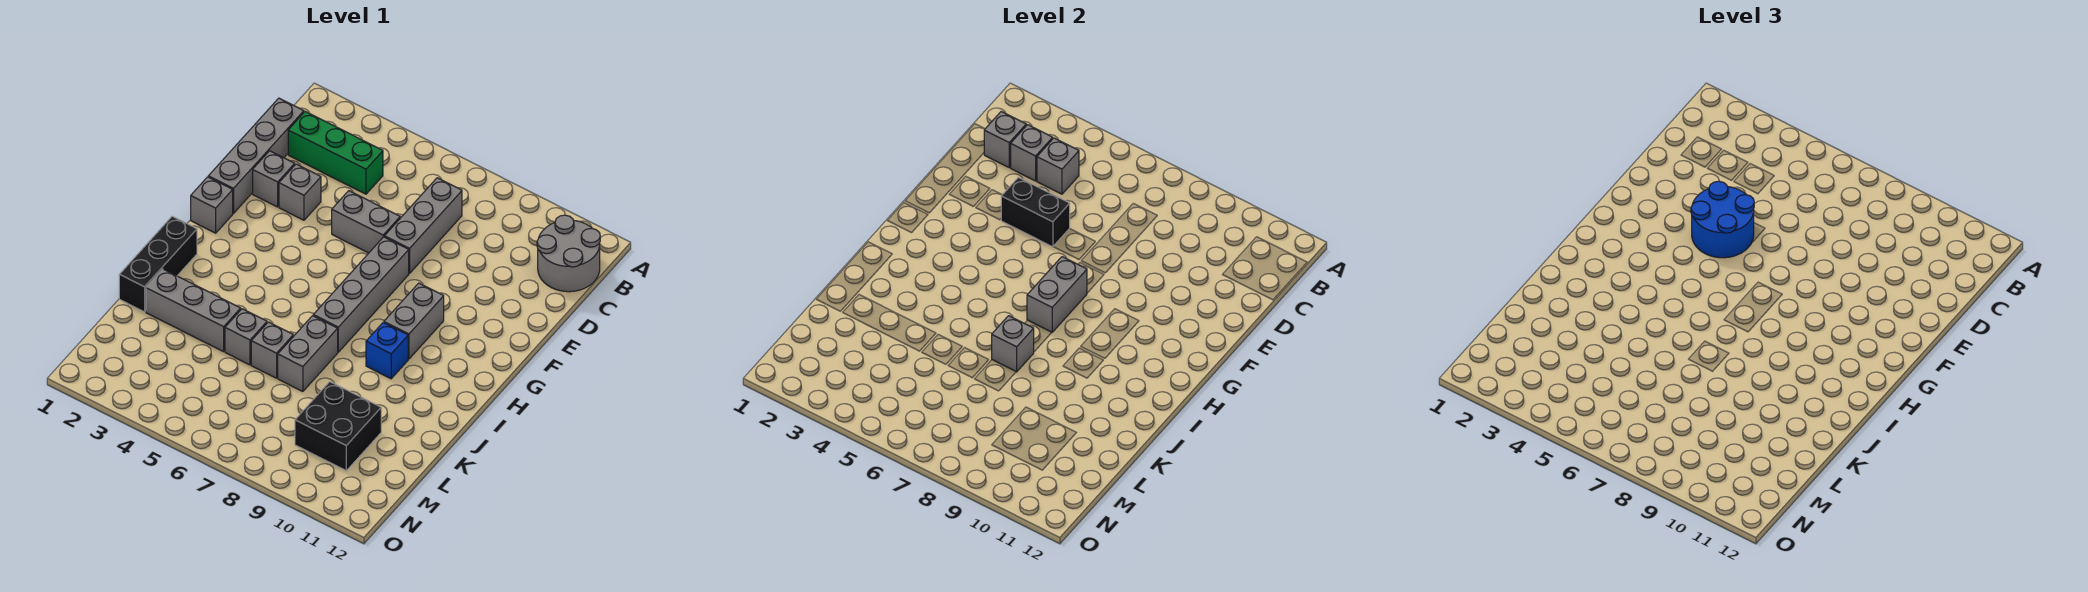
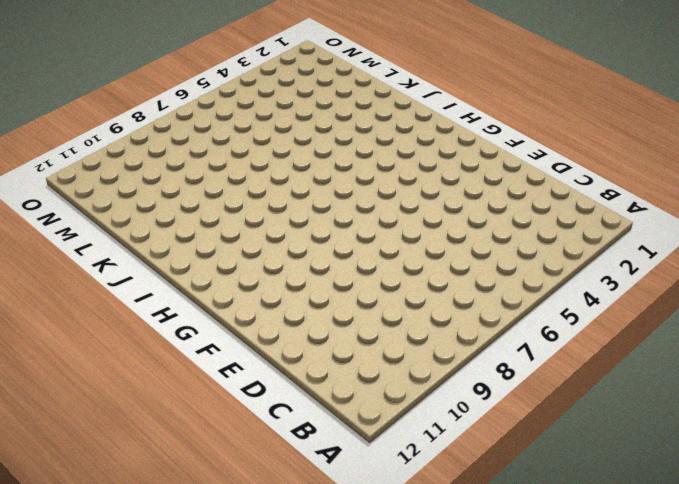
none -> grey round brick B11:C12 level 1
none -> grey brick C1:F1 level 1
none -> green brick C2:C4 level 1

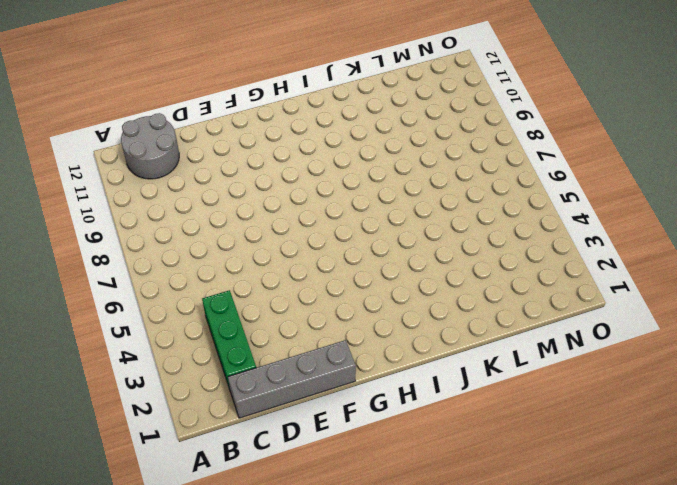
none -> grey brick C7:E7 level 1
none -> grey brick E2 level 1
none -> grey brick E3 level 1

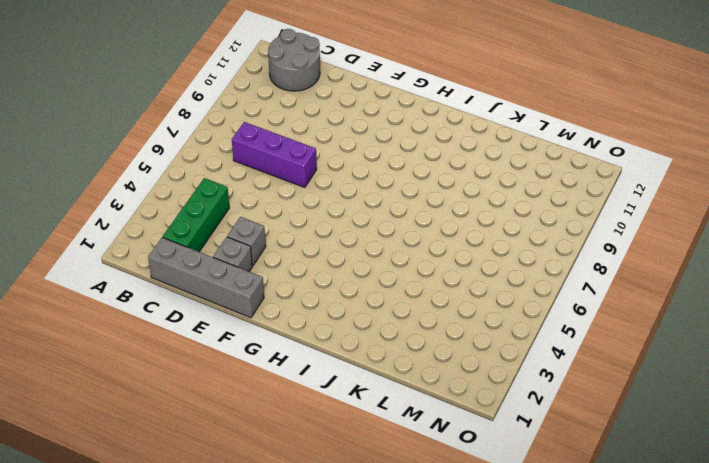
purple brick C7:E7 level 1 -> grey brick C7:E7 level 1
none -> grey brick E5:E6 level 1
none -> grey brick F7:I7 level 1
none -> grey brick G1 level 1

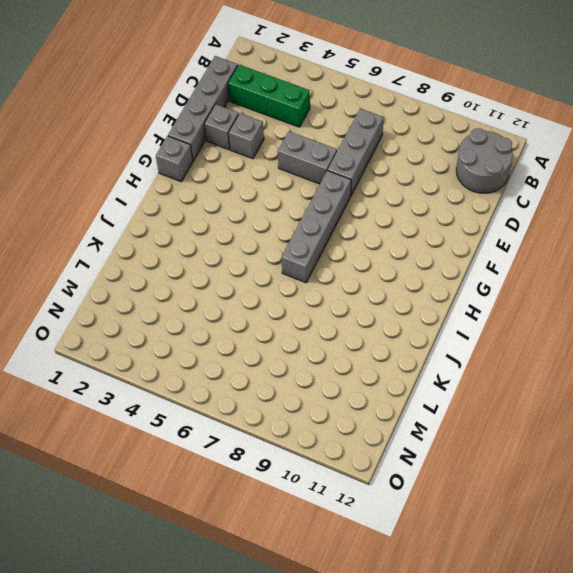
none -> grey brick G9:H9 level 1
none -> black brick I1:K1 level 1
none -> blue brick I9 level 1

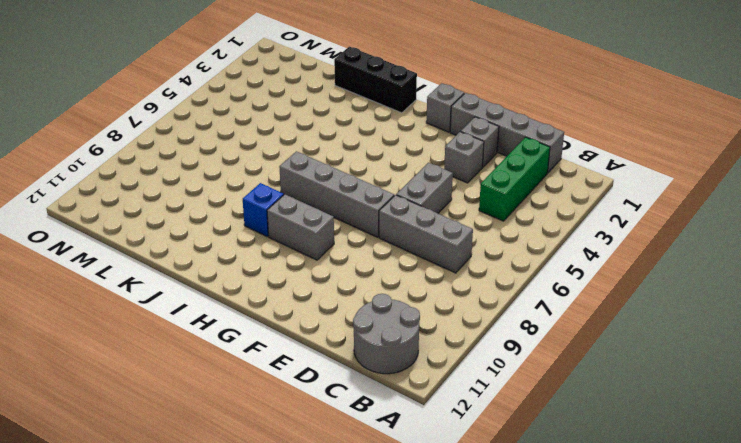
none -> grey brick J7:K7 level 1
none -> grey brick K2:K4 level 1
none -> grey brick K5 level 1

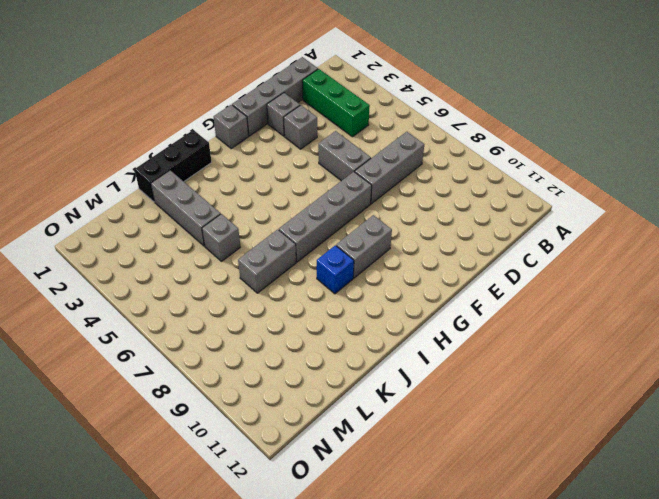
none -> grey round brick B11:C12 level 1
none -> grey brick K6 level 1
none -> black brick L9:M10 level 1

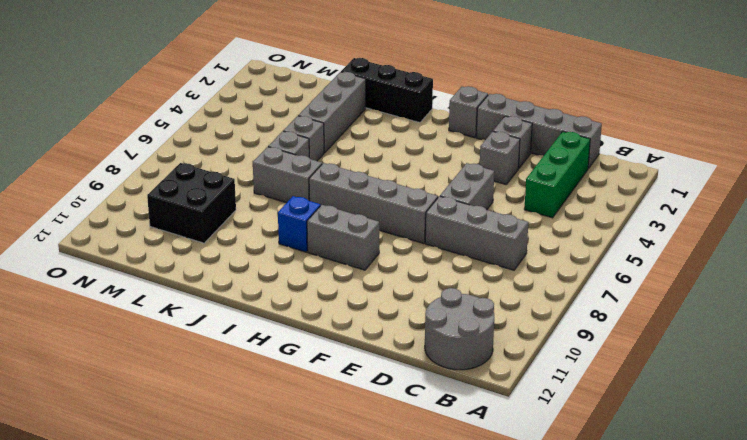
none -> grey brick C2 level 2
none -> grey brick C3 level 2
none -> grey brick C4 level 2

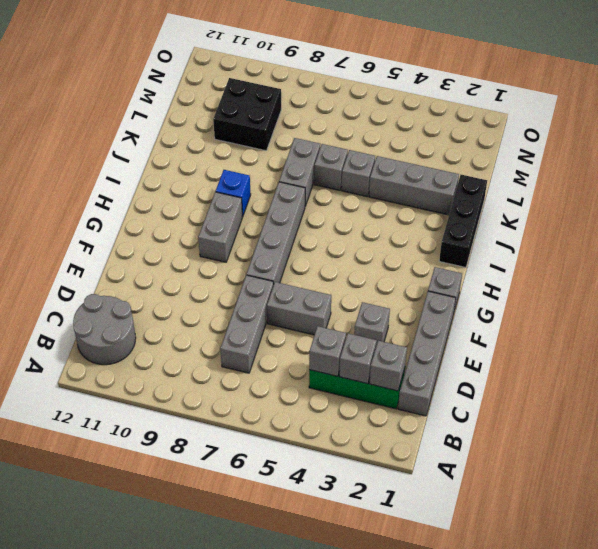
none -> grey brick E2 level 1
none -> black brick E4:E5 level 2
none -> grey brick G7:H7 level 2

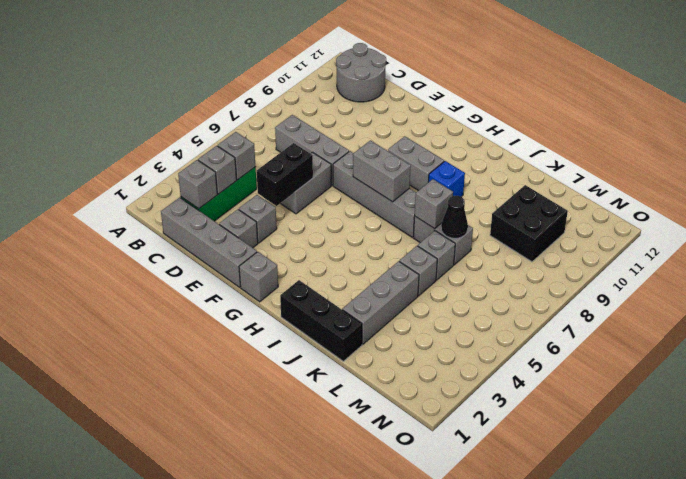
black cone K7 level 2 -> none
none -> blue round brick E4:F5 level 3

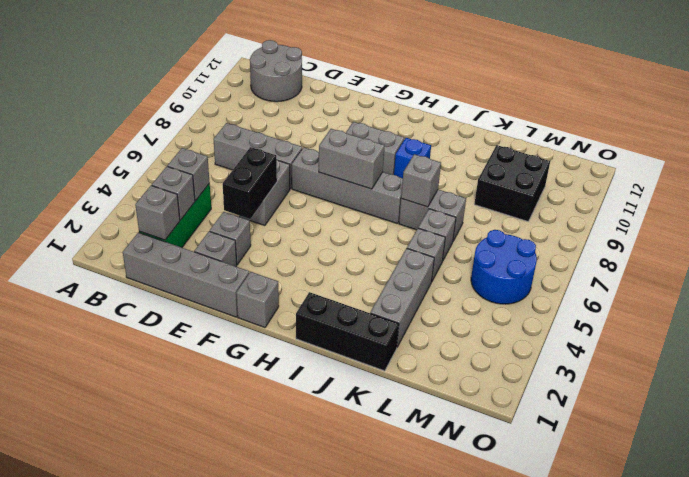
blue round brick M5:N6 level 1 -> blue round brick E4:F5 level 3

